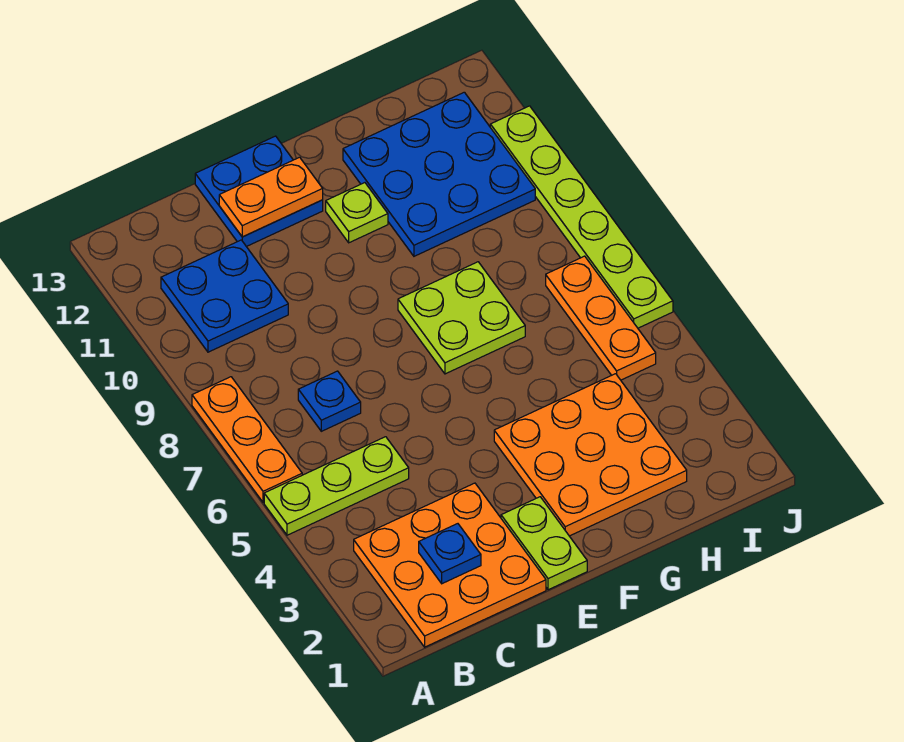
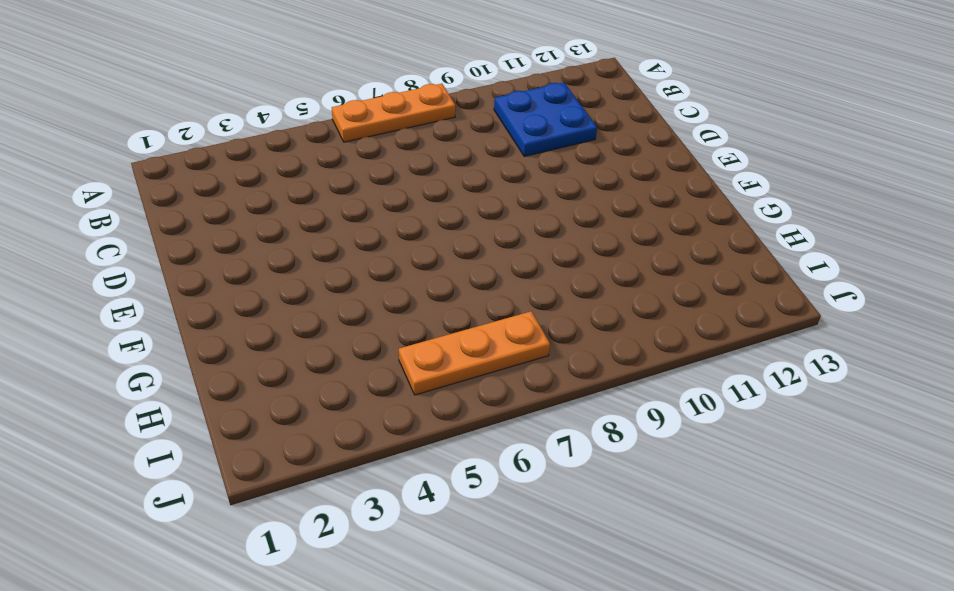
none -> lime plate A5:C5 level 1
none -> orange plate B1:D3 level 1
none -> blue plate C7 level 1

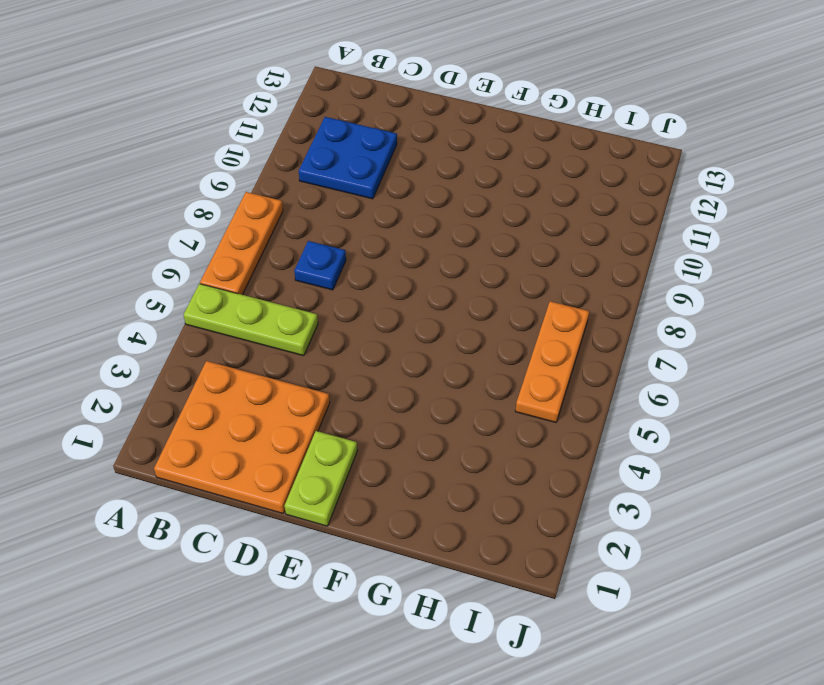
none -> blue plate D12:E13 level 1
none -> orange plate F2:H4 level 1
none -> lime plate F7:G8 level 1

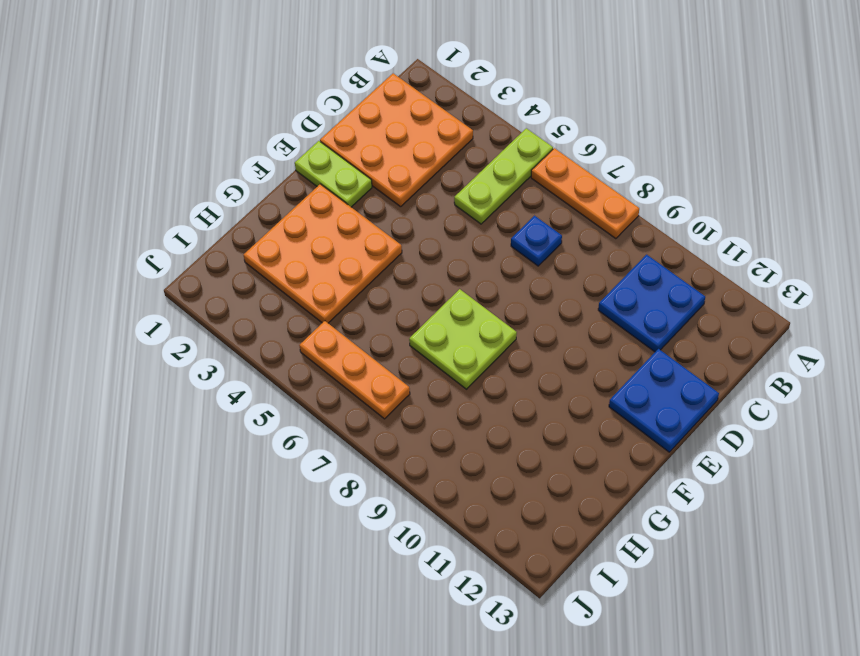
none -> lime plate F11 level 1
none -> blue plate G10:I12 level 1
none -> lime plate J6:J11 level 1

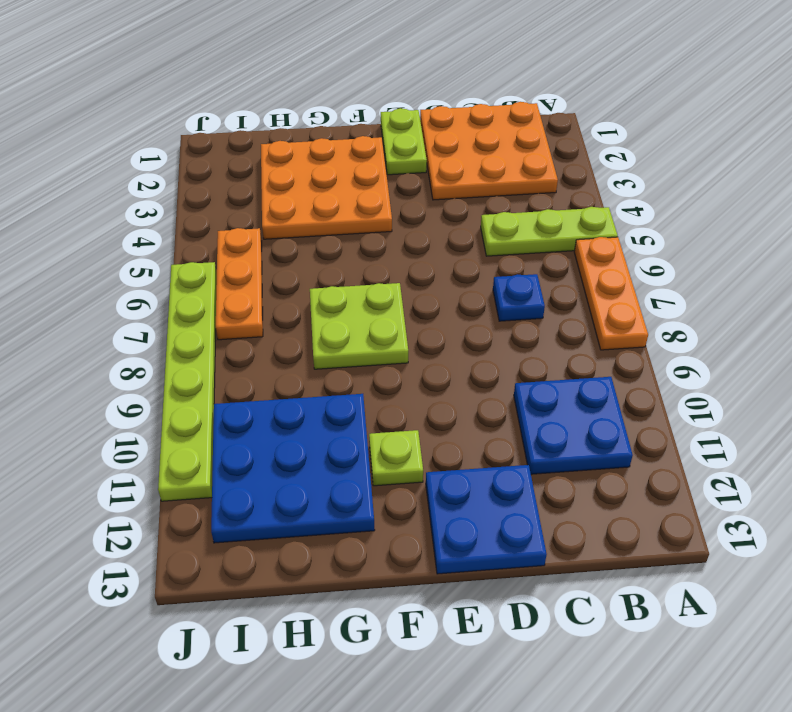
none -> blue plate C2 level 2
none -> orange plate D12:E12 level 2

